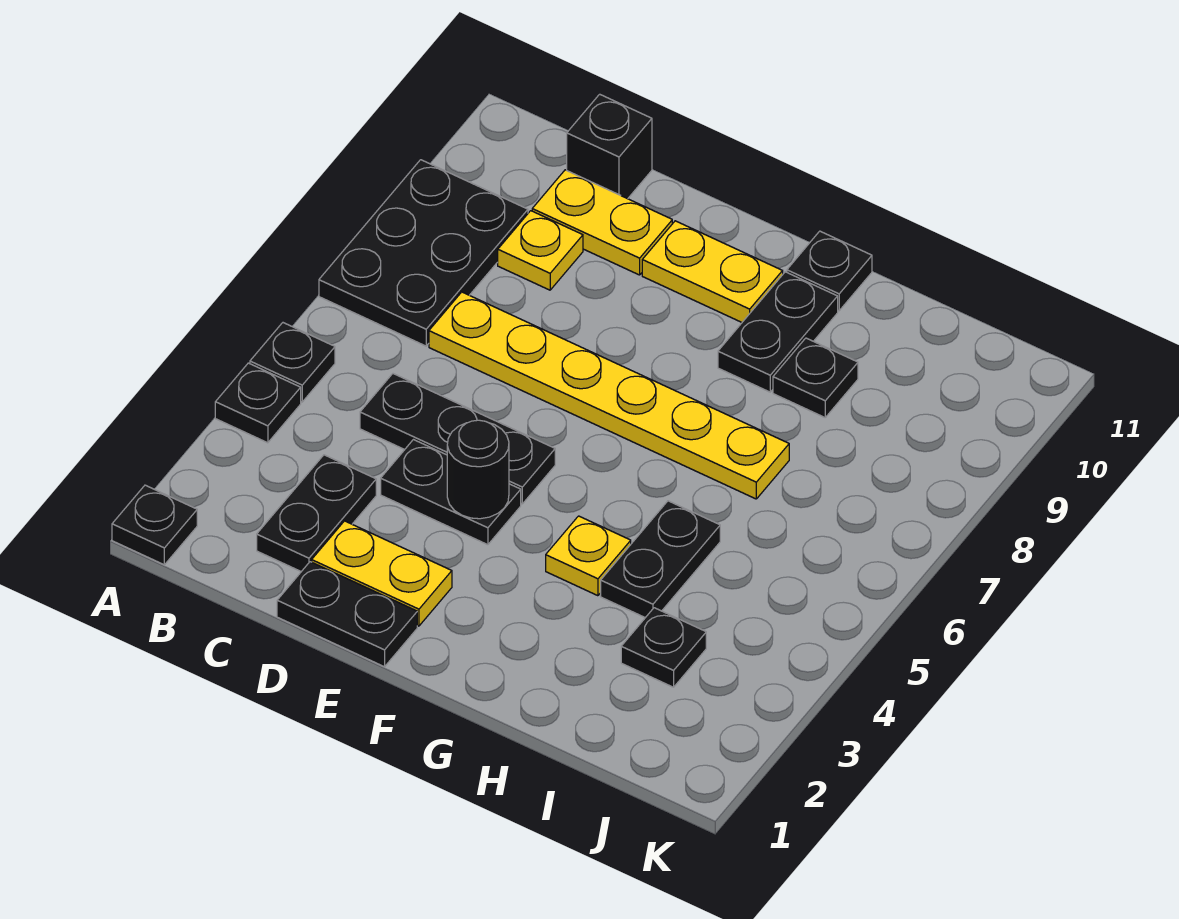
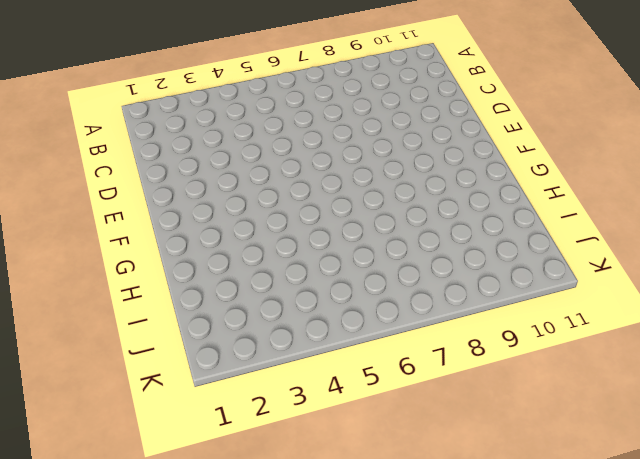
none -> black plate A1 level 1
none -> black plate A4 level 1
none -> black plate A5 level 1

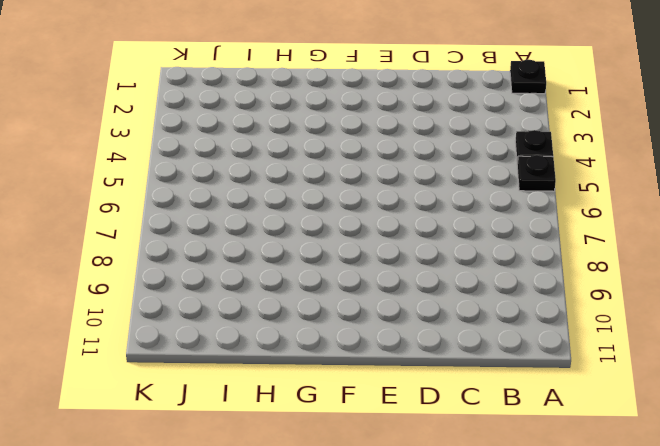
none -> black plate A7:B9 level 1
none -> black plate C2:C3 level 1
none -> black plate C5:E5 level 1

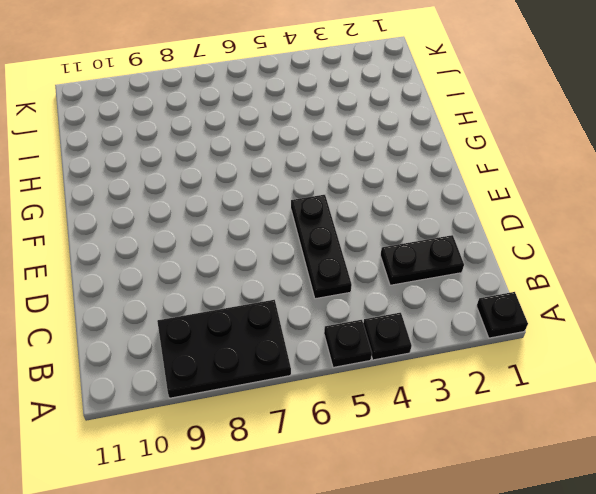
none -> yellow plate C7:H7 level 1
none -> yellow plate C9 level 1
none -> yellow plate C10:D10 level 1

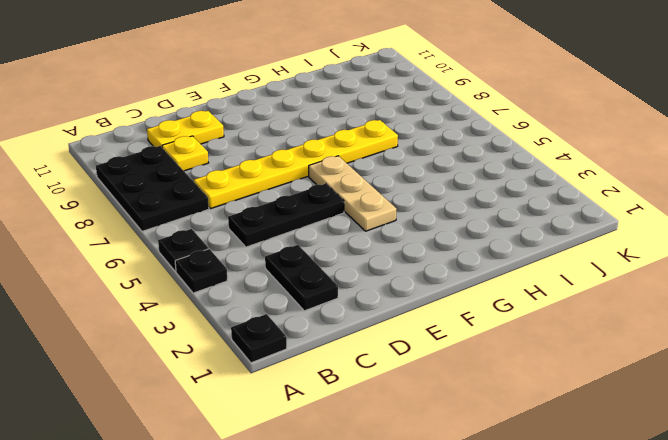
tan plate F4:F6 level 1 -> none
none -> black brick C11 level 1
none -> black plate D1:E1 level 1
none -> yellow plate D2:E2 level 1

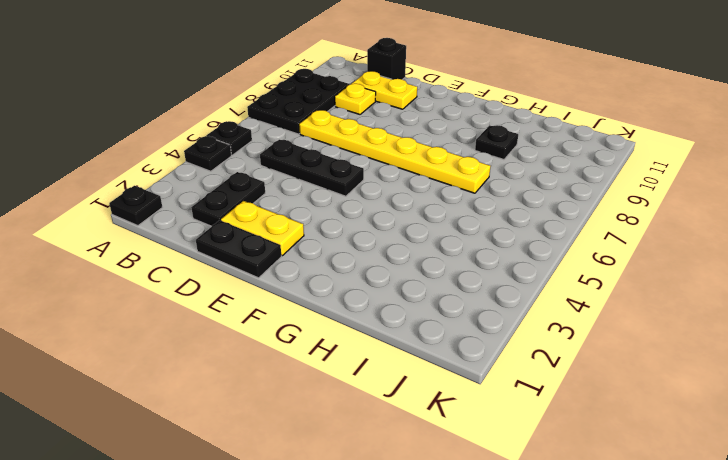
none -> black plate D4:E4 level 1
none -> yellow plate E10:F10 level 1
none -> yellow plate G4 level 1

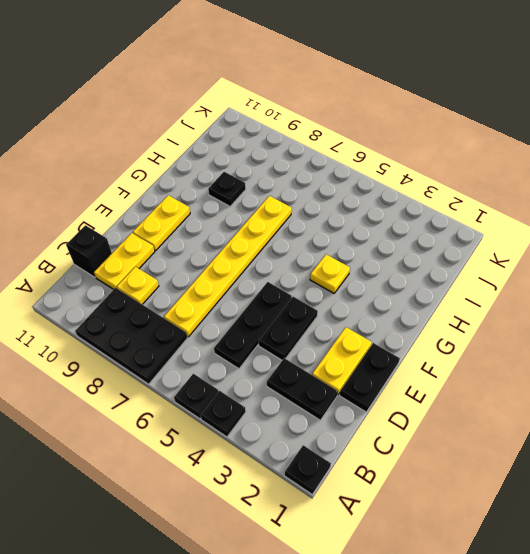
none -> black plate G9:G10 level 1
none -> black plate G11 level 1
none -> black plate H4:H5 level 1

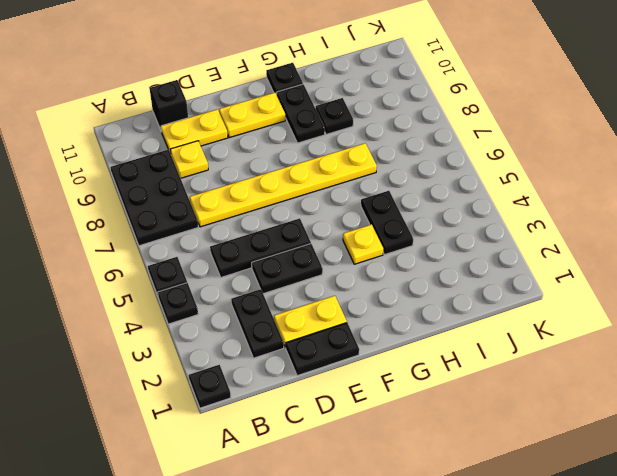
none -> black plate I3 level 1
none -> black round brick E4 level 2

